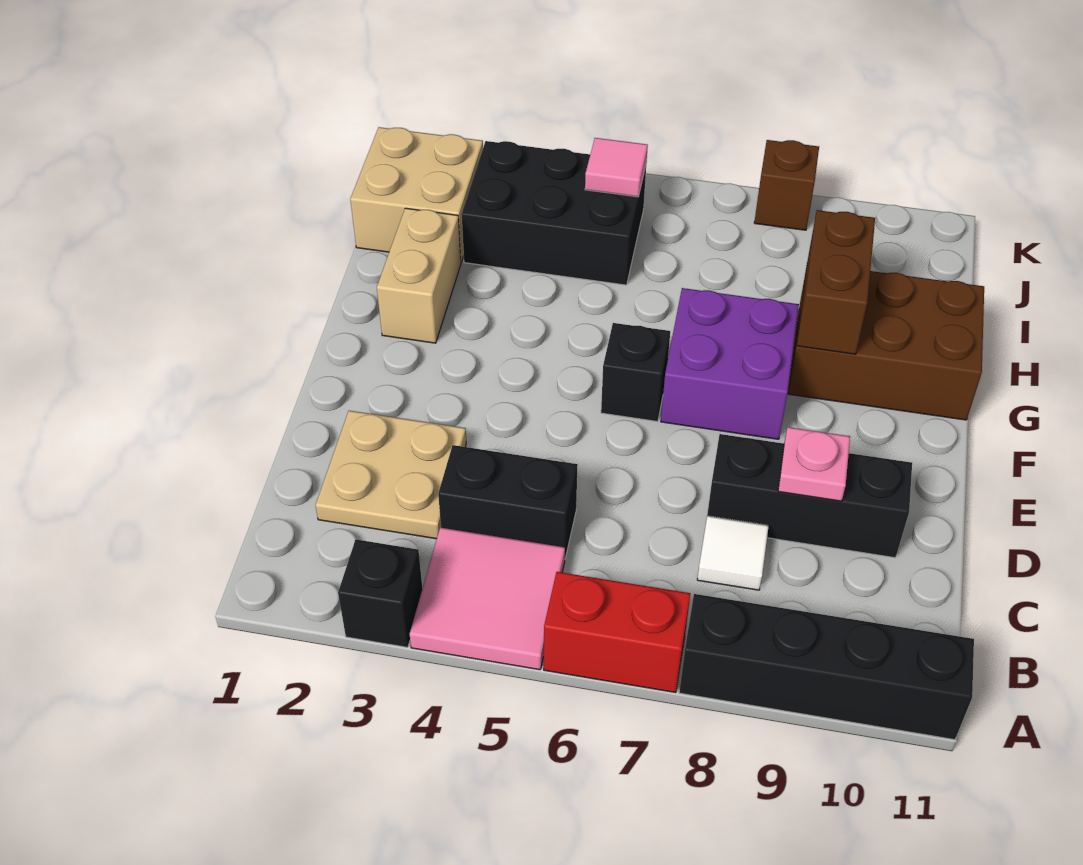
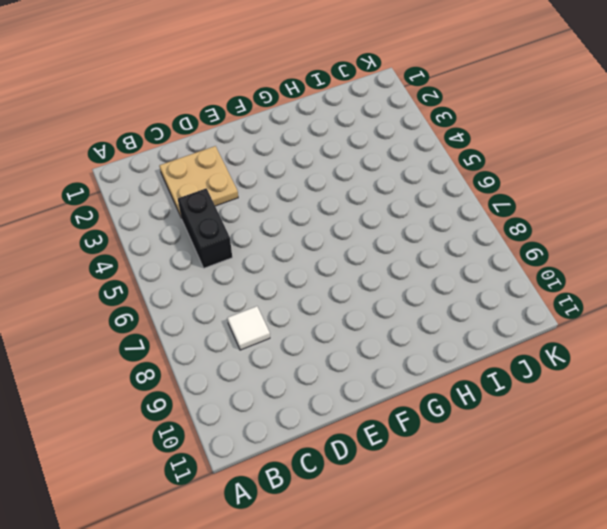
none -> black brick A3 level 1
none -> pink tile A4:B5 level 1
none -> red brick A6:A7 level 1

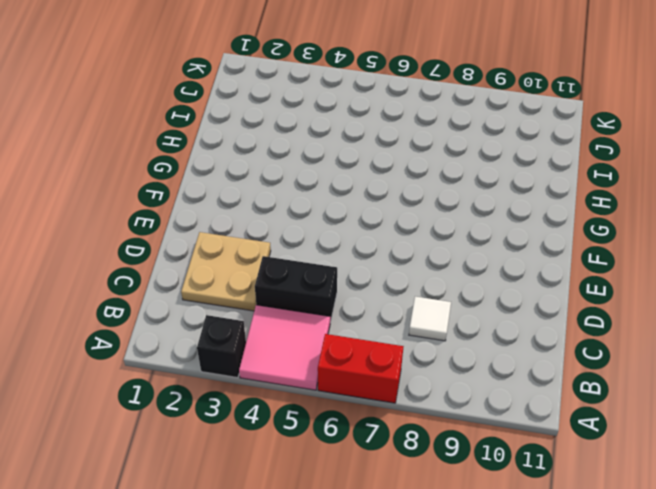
none -> black brick A8:A11 level 1
none -> black brick D8:D10 level 1
none -> black brick F6 level 1

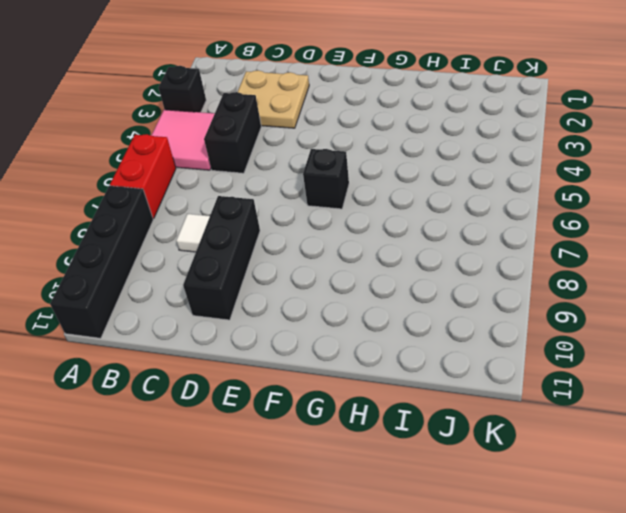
none -> purple brick F7:G8 level 1
none -> tan brick G2:H2 level 1
none -> brown brick G9:H11 level 1

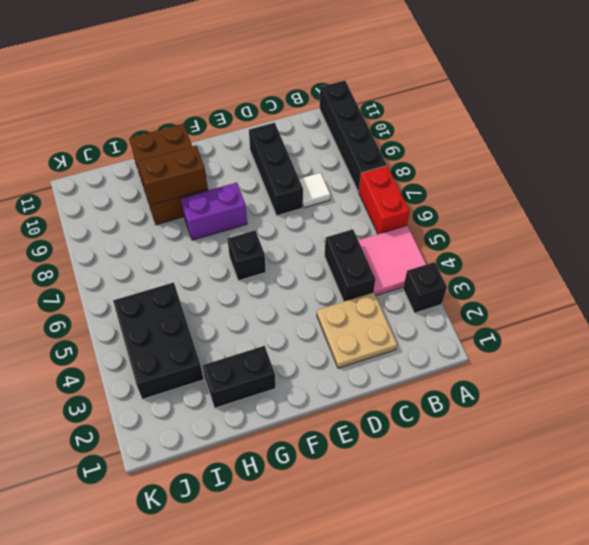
purple brick F8:G8 level 1 -> purple brick F7:G8 level 1
black brick G2:H2 level 1 -> tan brick G2:H2 level 1
none -> tan brick I1:J2 level 1
none -> brown brick K8 level 1
none -> pink plate D9 level 2

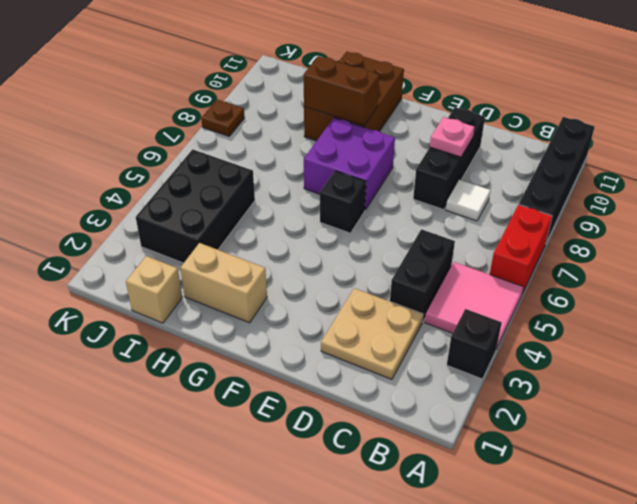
tan brick I1 level 1 -> tan brick I1:J2 level 1
brown plate K8 level 1 -> brown brick K8 level 1
none -> pink tile J5 level 2

